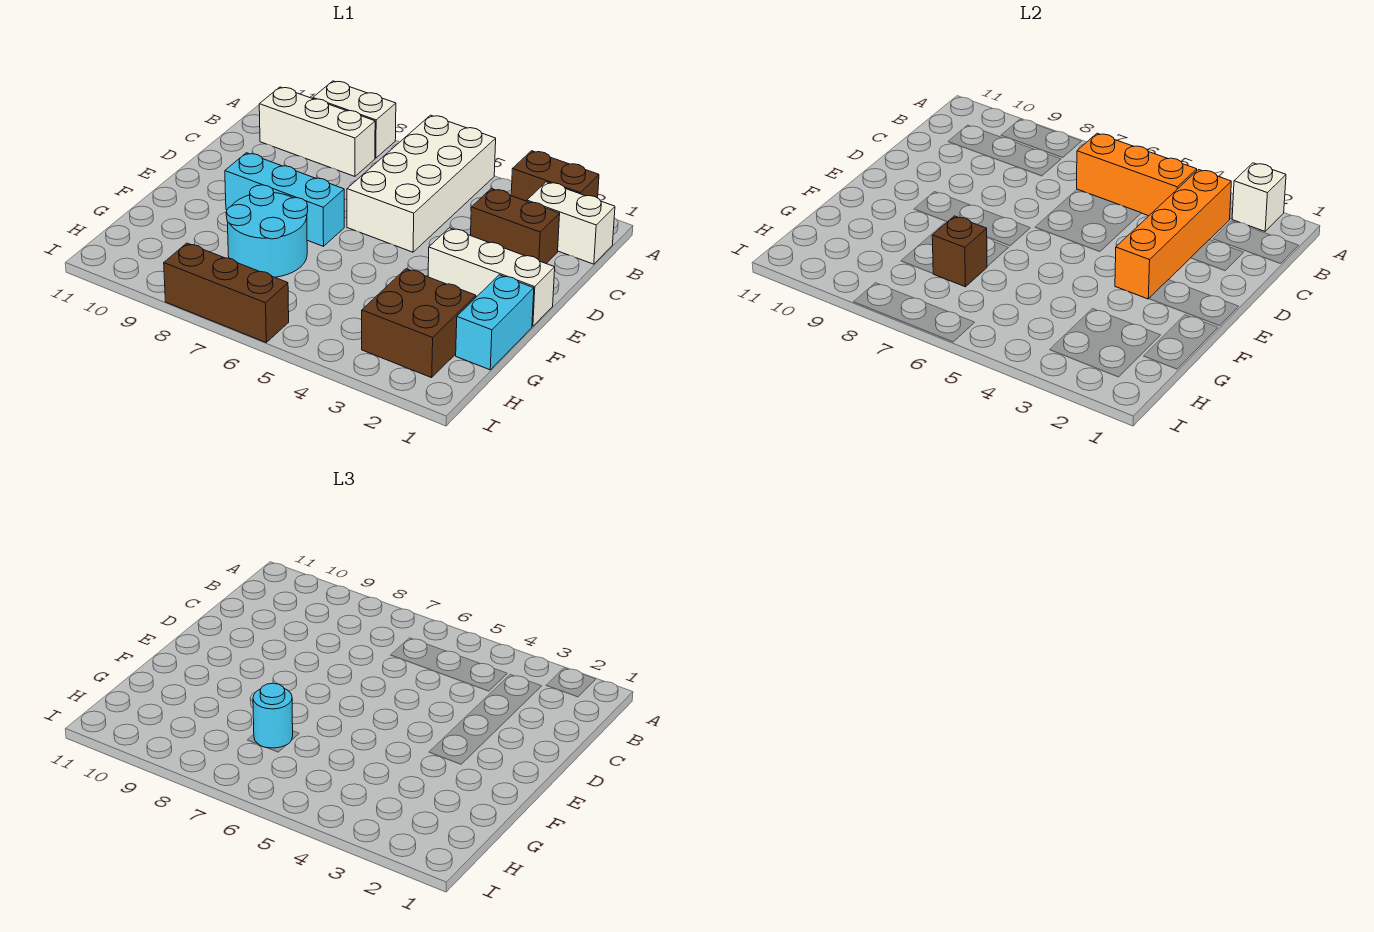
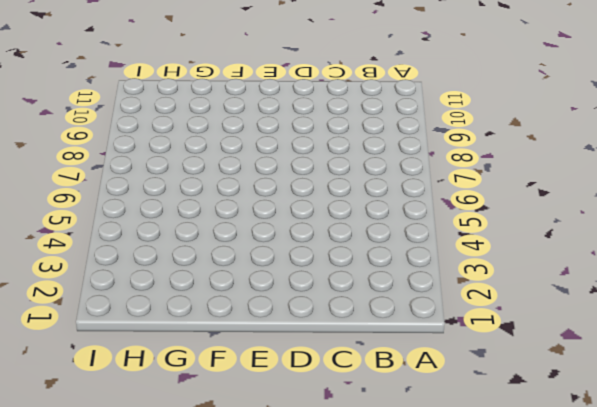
none -> brown brick A2:A3 level 1
none -> white brick A5:D6 level 1
none -> white brick A8:A9 level 1

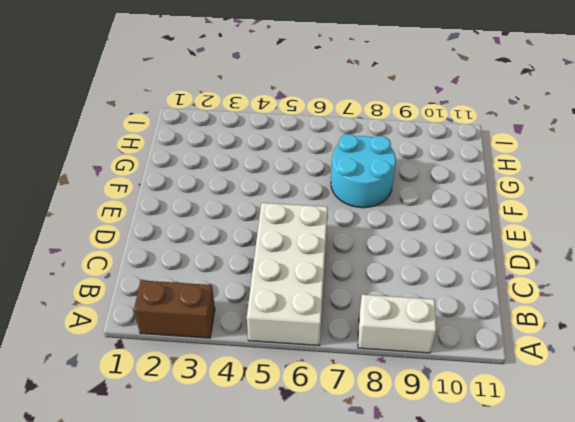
none -> white brick B1:B2 level 1
none -> white brick B8:B10 level 1
none -> brown brick C2:C3 level 1

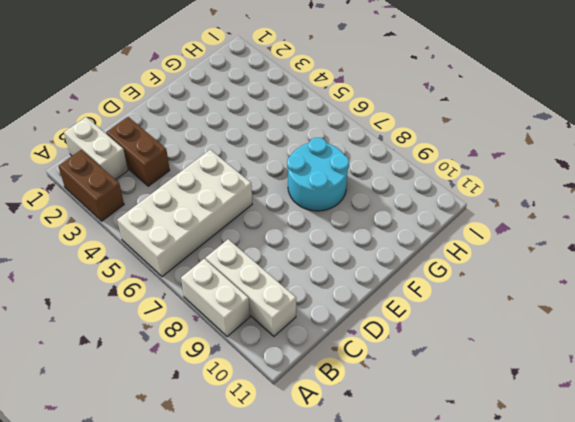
none -> white brick E1:E3 level 1
none -> cyan brick E7:E9 level 1
none -> cyan brick F1:G1 level 1

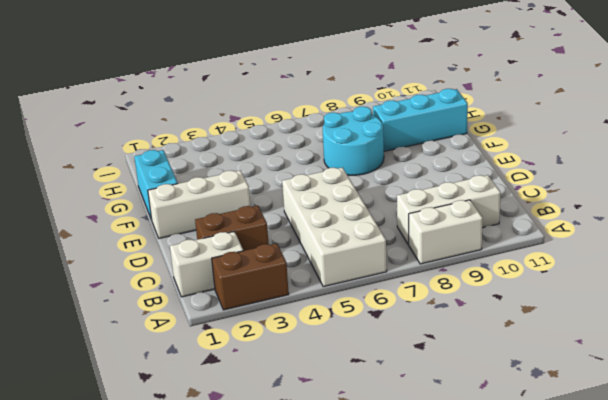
cyan brick G9:G11 level 1 -> cyan brick E7:E9 level 1
none -> brown brick G2:H3 level 1
none -> brown brick I6:I8 level 1
none -> white brick A2 level 2

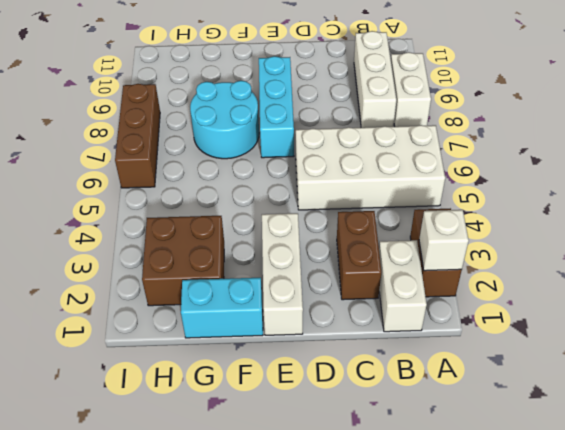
none -> orange brick B3:E3 level 2
none -> orange brick B4:B6 level 2
none -> brown brick G7 level 2

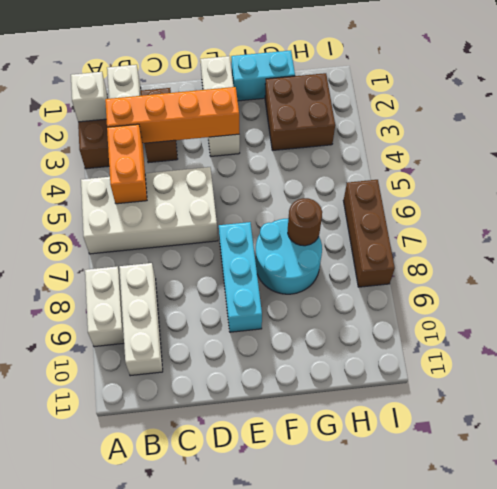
orange brick B4:B5 level 2 -> orange brick B4:B6 level 2
brown round brick G7 level 2 -> brown brick G7 level 2
none -> cyan round brick G7 level 3

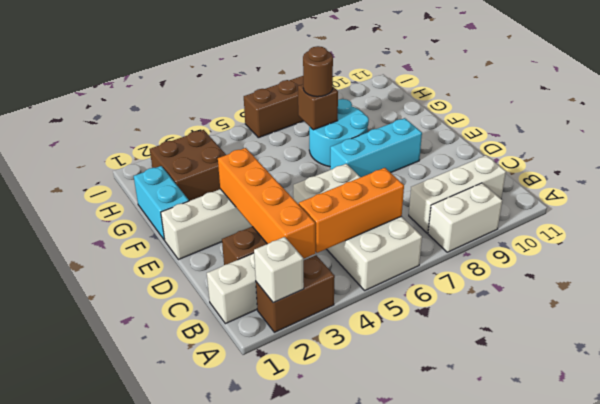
brown round brick G7 level 3 -> cyan round brick G7 level 3

